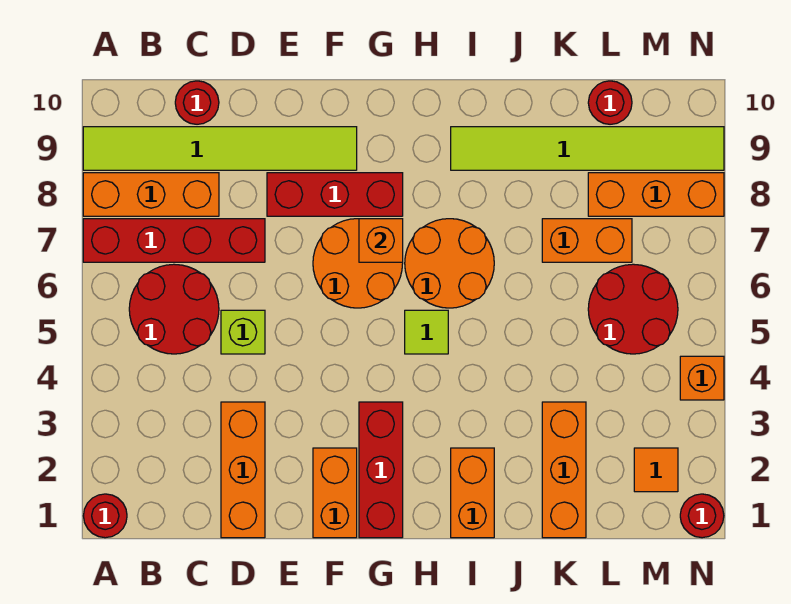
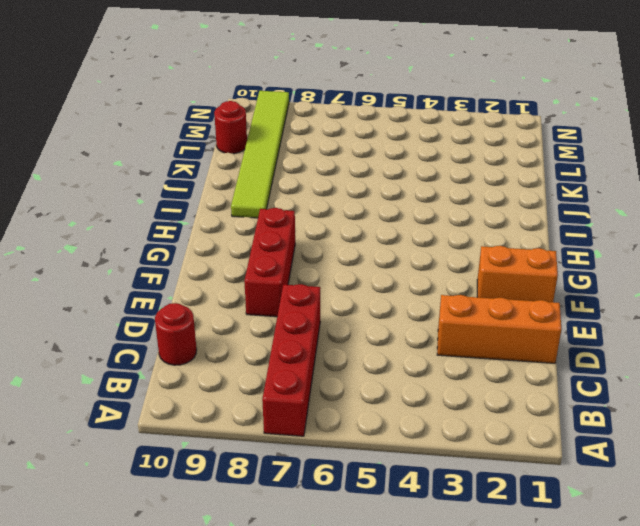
none -> red round brick A1 level 1
none -> orange brick A8:C8 level 1
none -> lime tile A9:F9 level 1

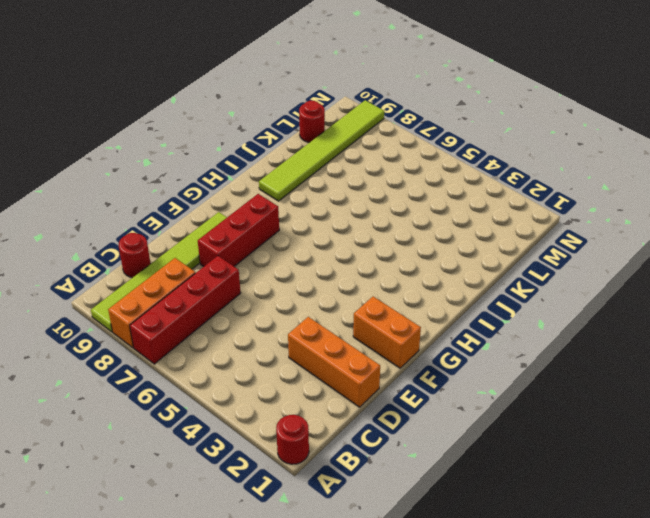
none -> red round brick B5:C6 level 1
none -> lime brick D5 level 1
none -> orange round brick F6:G7 level 1

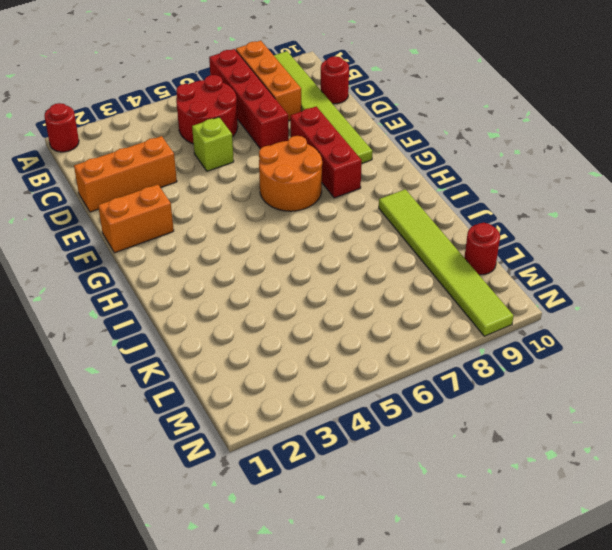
none -> red brick G1:G3 level 1
none -> lime tile H5 level 1
none -> orange round brick H6:I7 level 1

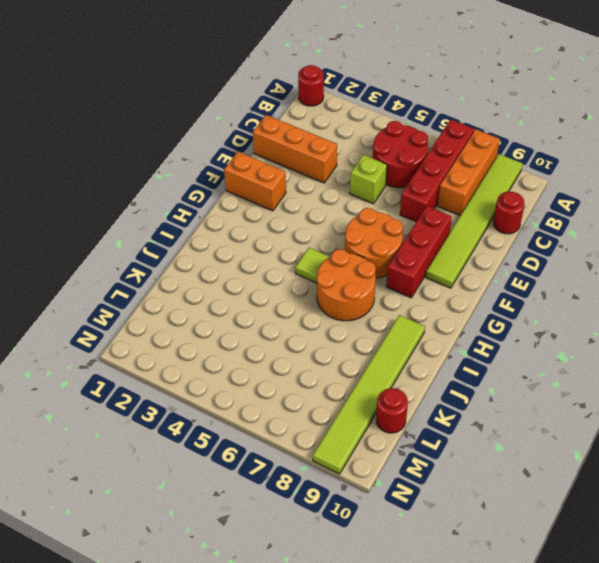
none -> red brick G1:G3 level 1
none -> orange brick I1:I2 level 1
none -> orange brick K1:K3 level 1

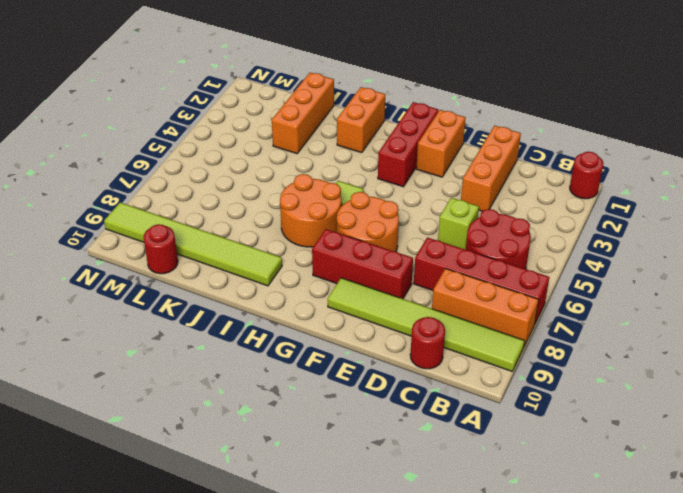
none -> orange brick K7:L7 level 1
none -> red round brick L5:M6 level 1
none -> orange brick L8:N8 level 1

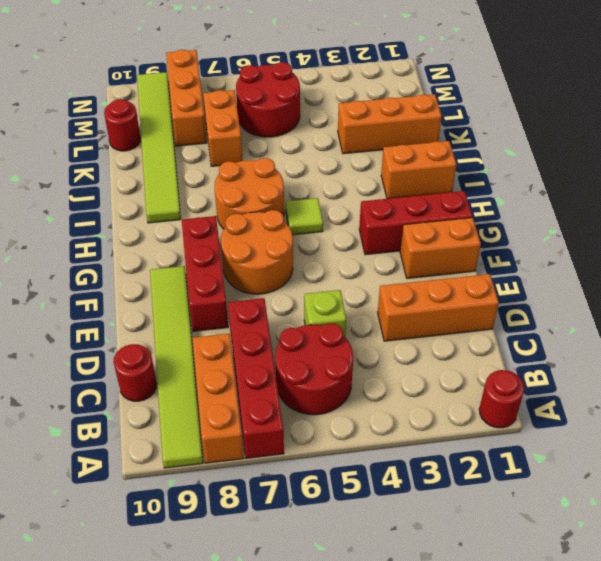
none -> orange tile M2 level 1
none -> red round brick N1 level 1
none -> orange brick N4 level 1

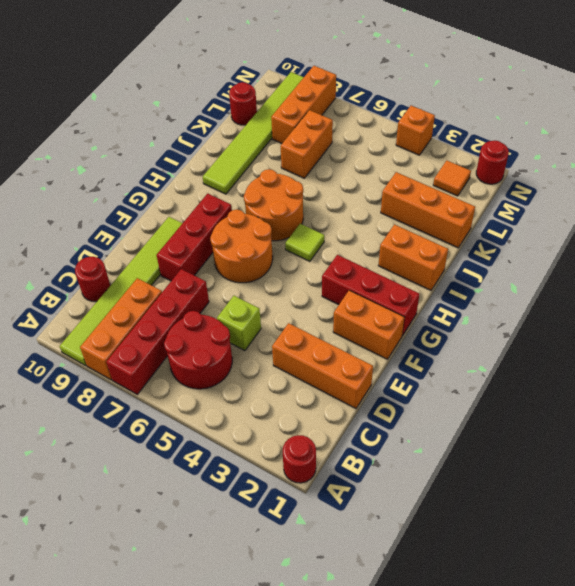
none -> red round brick L5:M6 level 1
none -> orange brick G7 level 2

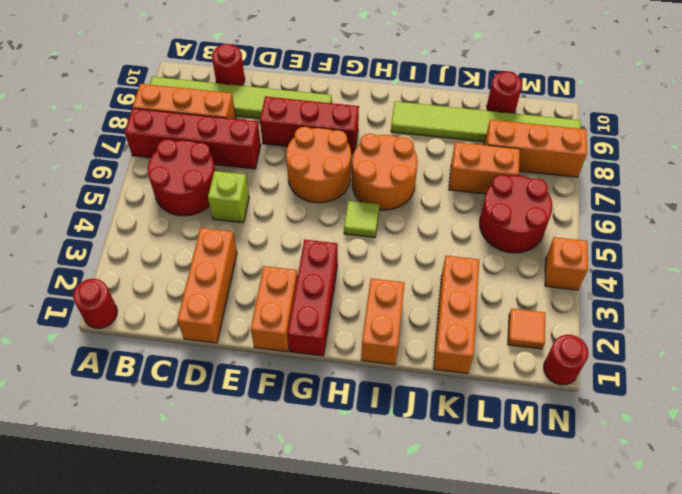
none -> orange brick G7 level 2

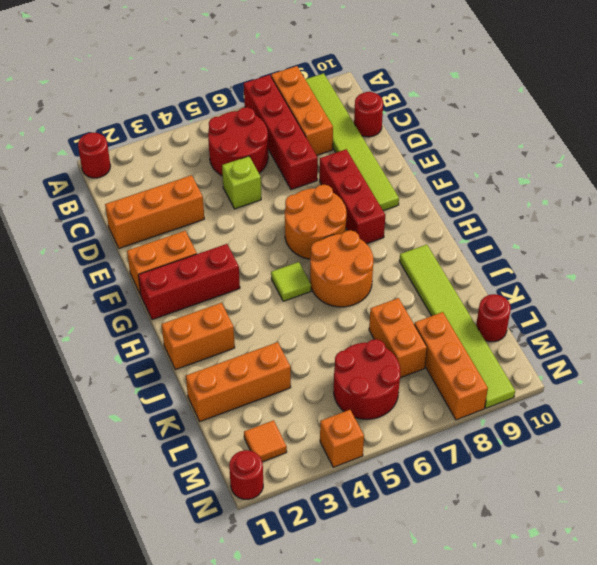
none -> orange brick G7 level 2

